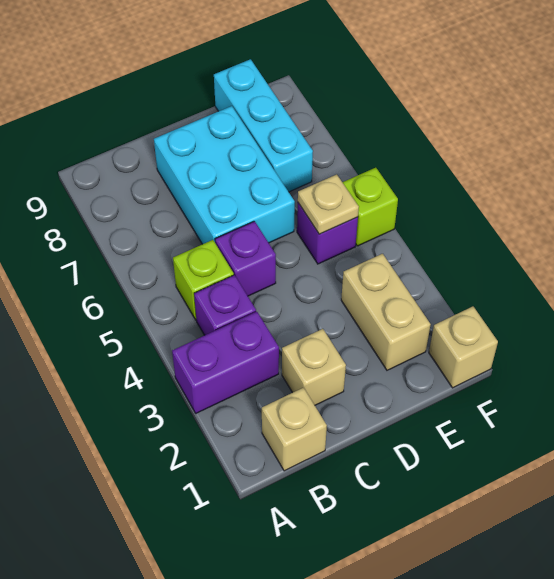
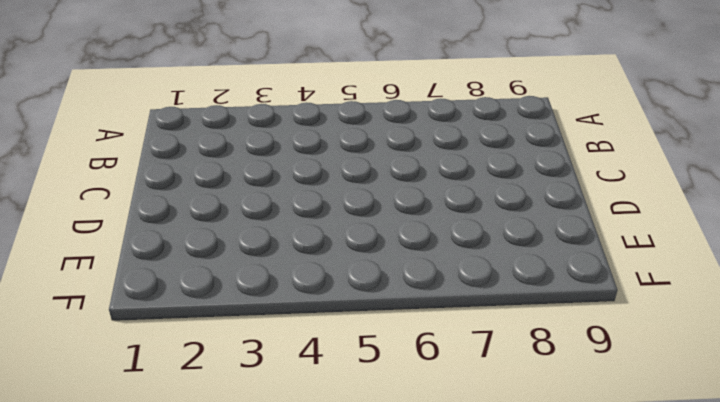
none -> purple brick A3:B3 level 1
none -> tan brick B1 level 1
none -> purple brick B4 level 1

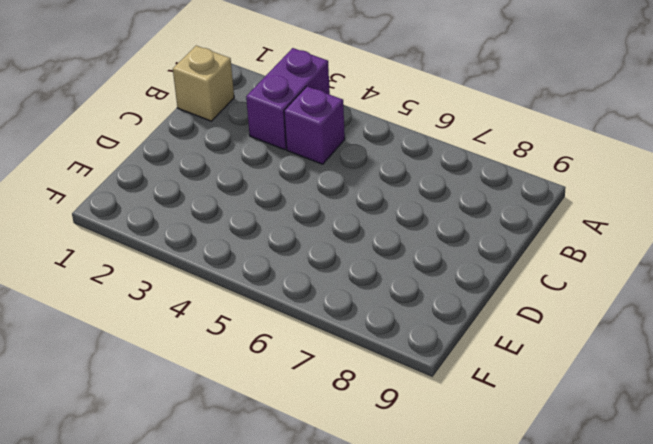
none -> lime brick B5 level 1
none -> tan brick C2 level 1
none -> purple brick C5 level 1

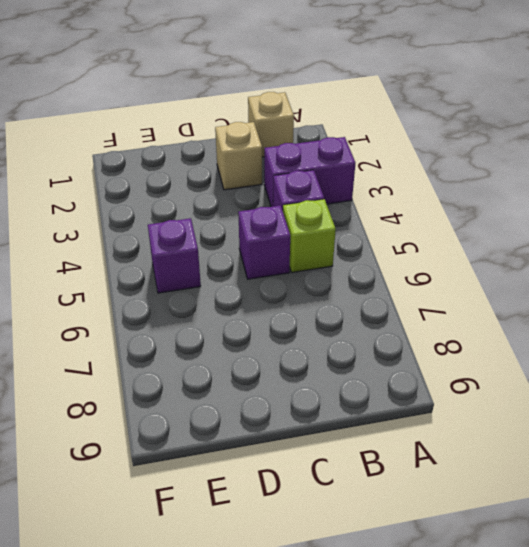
none -> cyan brick C6:D8 level 1
none -> tan brick E2:E3 level 1
none -> cyan brick E7:E9 level 1

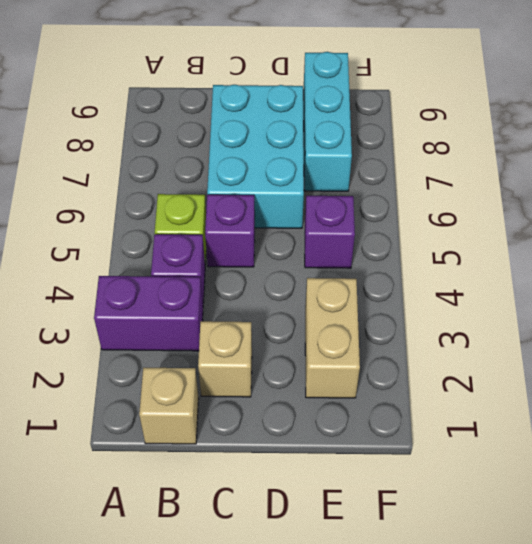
none -> tan brick F1 level 1
none -> lime brick F5 level 1
none -> tan plate E5 level 2

